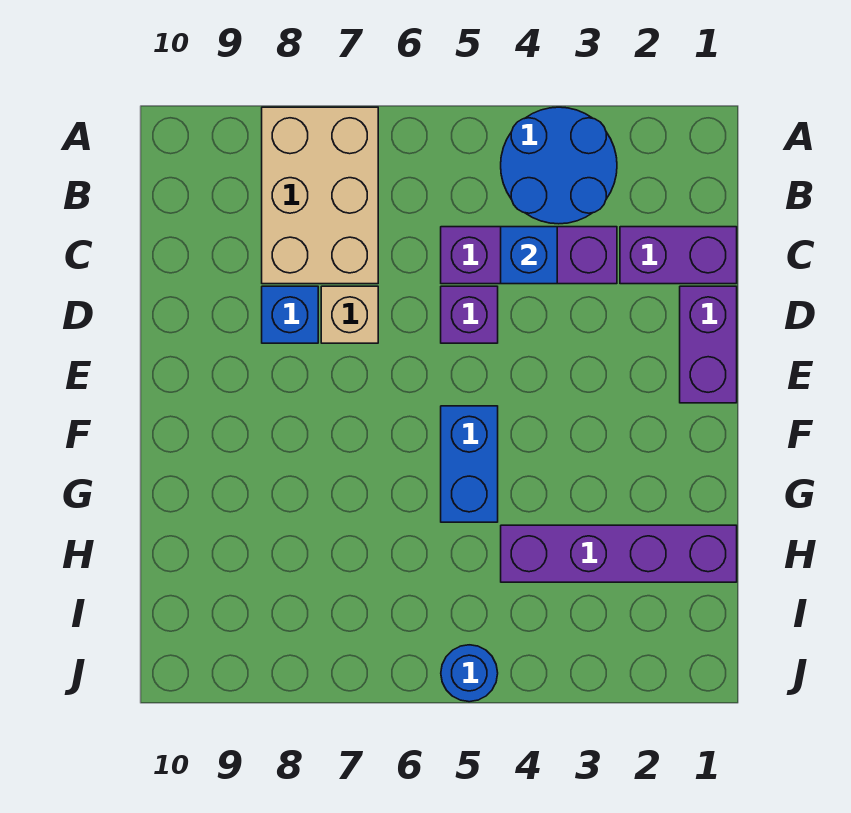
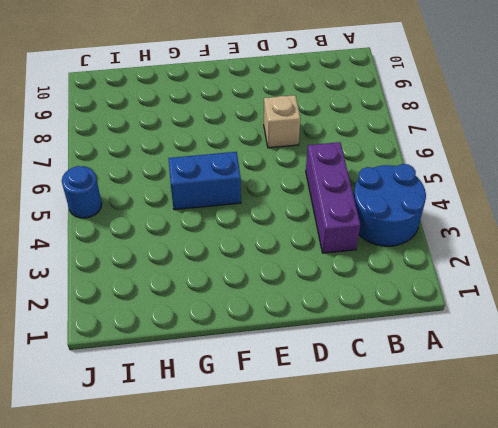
none -> tan brick A7:C8 level 1
none -> purple brick C1:C2 level 1
none -> purple brick D1:E1 level 1

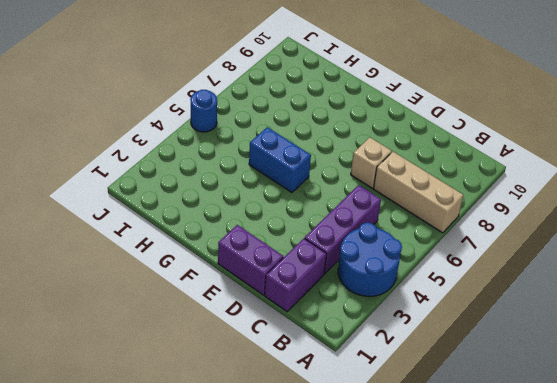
tan brick A7:C7 level 1 -> tan brick A7:C8 level 1
none -> purple brick D5 level 1
none -> blue brick D8 level 1
none -> purple brick H1:H4 level 1

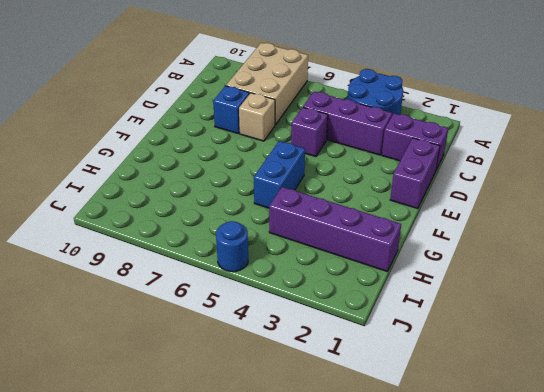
none -> blue brick C4 level 2

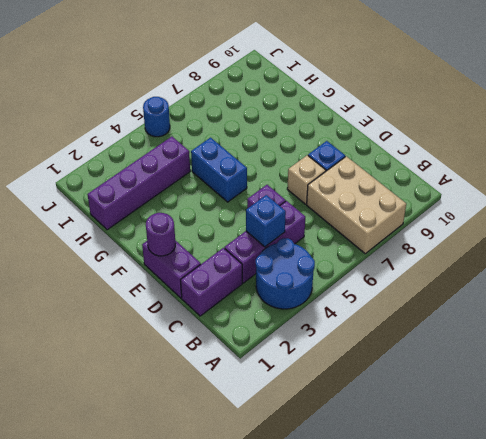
purple round brick E1 level 2 -> none

